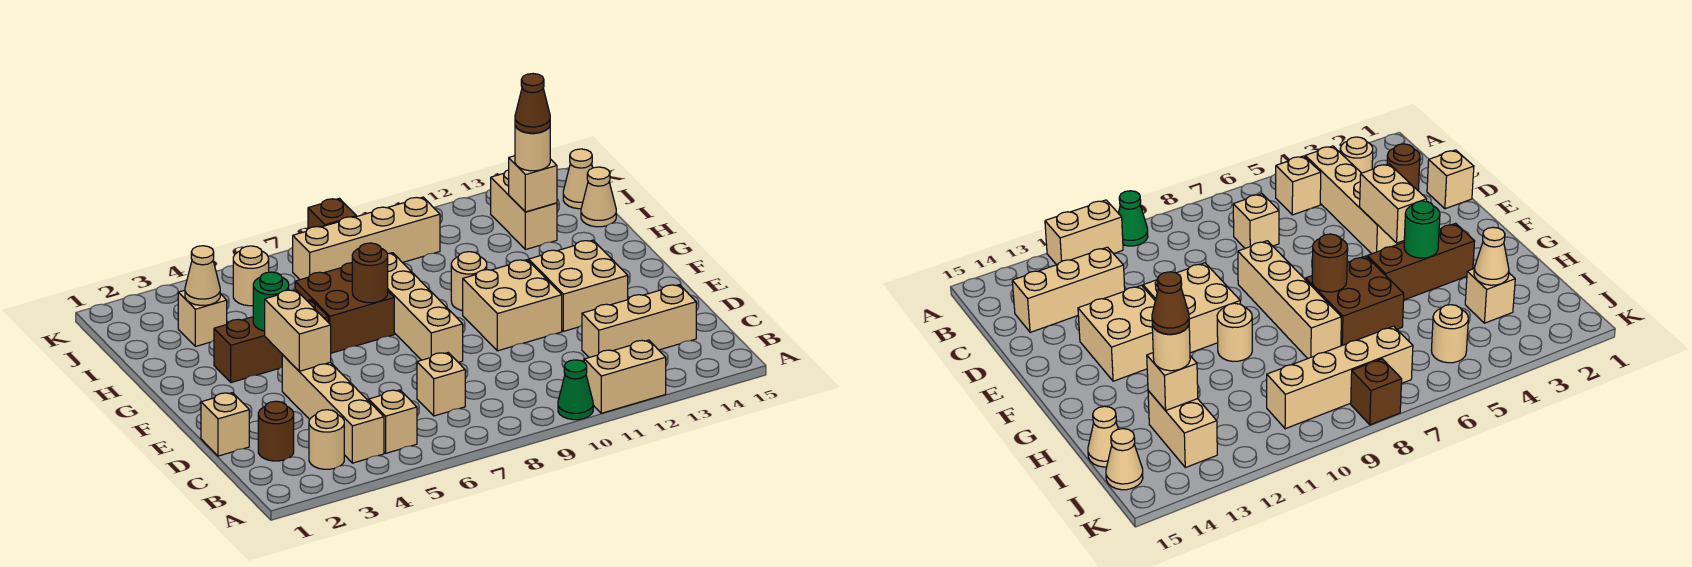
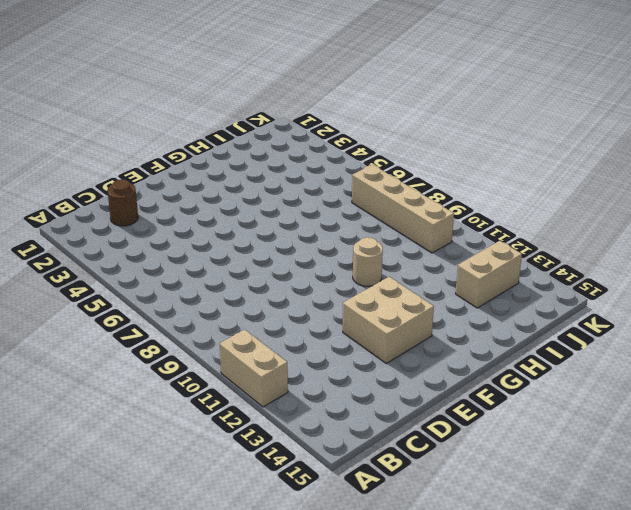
none -> green cone A10 level 1
none -> tan round brick B3 level 1
none -> tan brick B4:E4 level 1

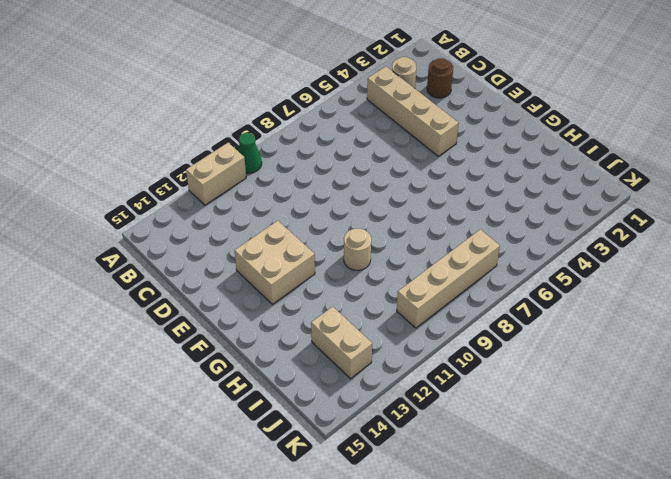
none -> tan brick B5 level 1
none -> tan brick C7 level 1
none -> tan brick C12:C14 level 1

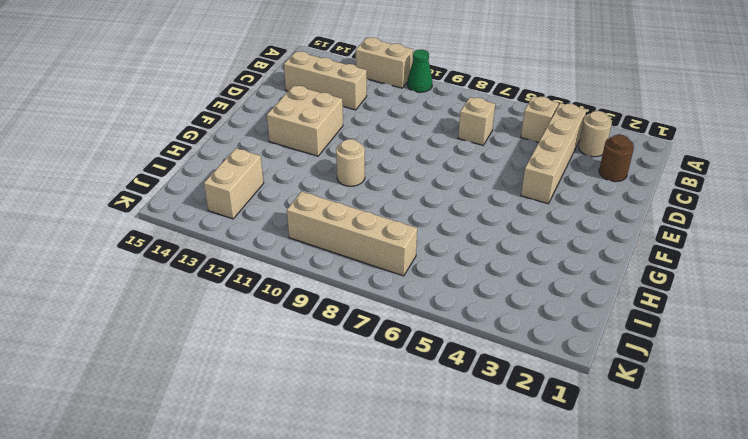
none -> tan brick D1 level 1
none -> tan brick E8:H8 level 1
none -> tan brick E10:F11 level 1

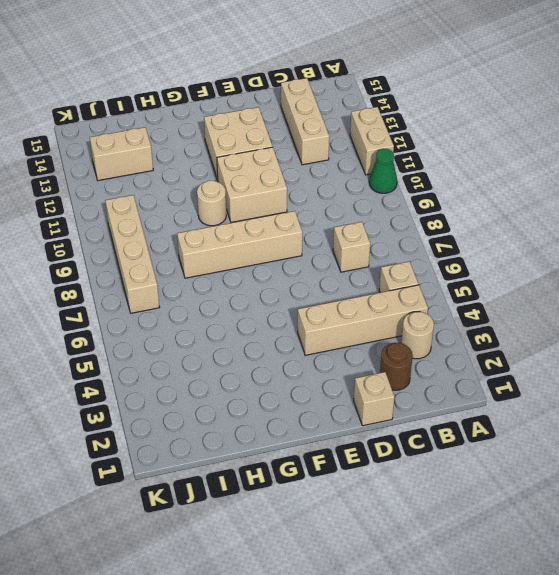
none -> brown brick G3:G5 level 1
none -> brown brick G6:H7 level 1
none -> tan brick I3 level 1

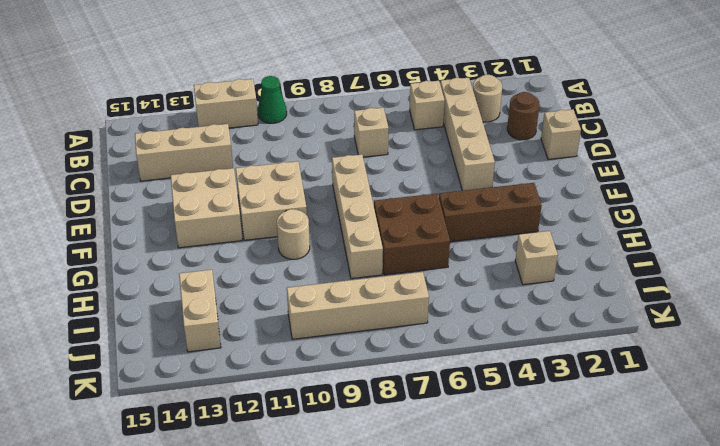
none -> tan cone I15 level 1
none -> tan round brick J5 level 1
none -> tan cone J15 level 1

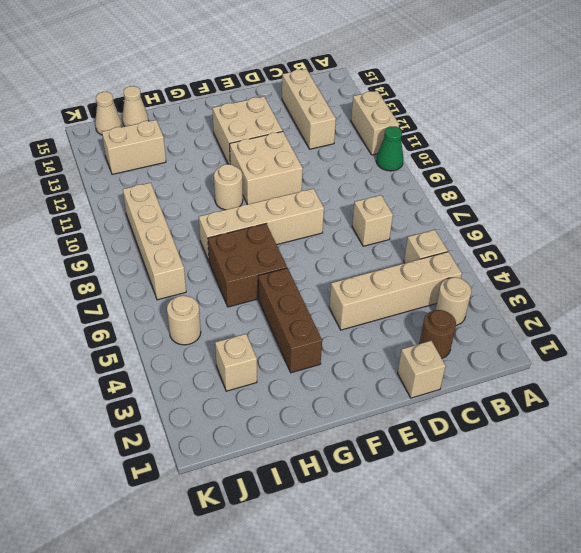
none -> brown brick K8 level 1
none -> tan brick E4:F4 level 2
none -> green round brick G4 level 2

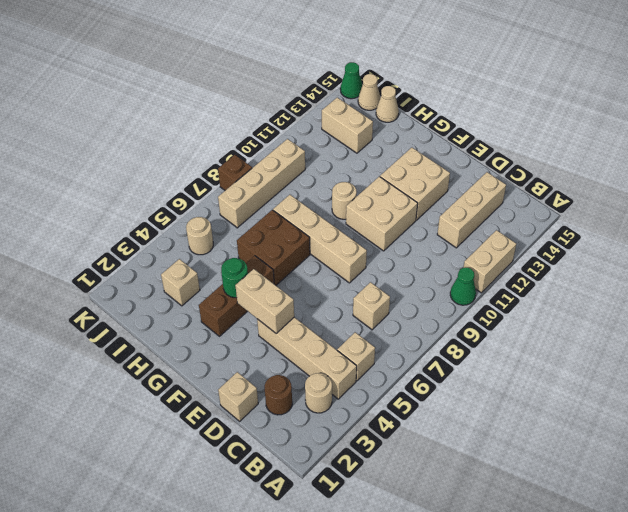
green cone K15 level 1 -> none
none -> brown round brick G7 level 2
none -> tan cone I3 level 2
none -> tan brick I13 level 2

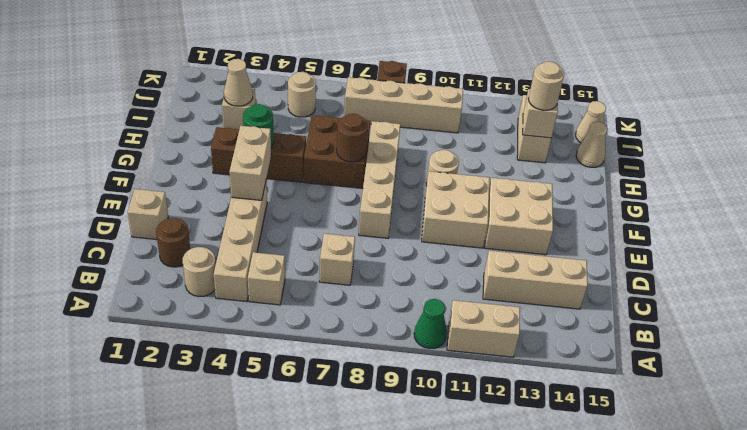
none -> brown cone I13 level 4

